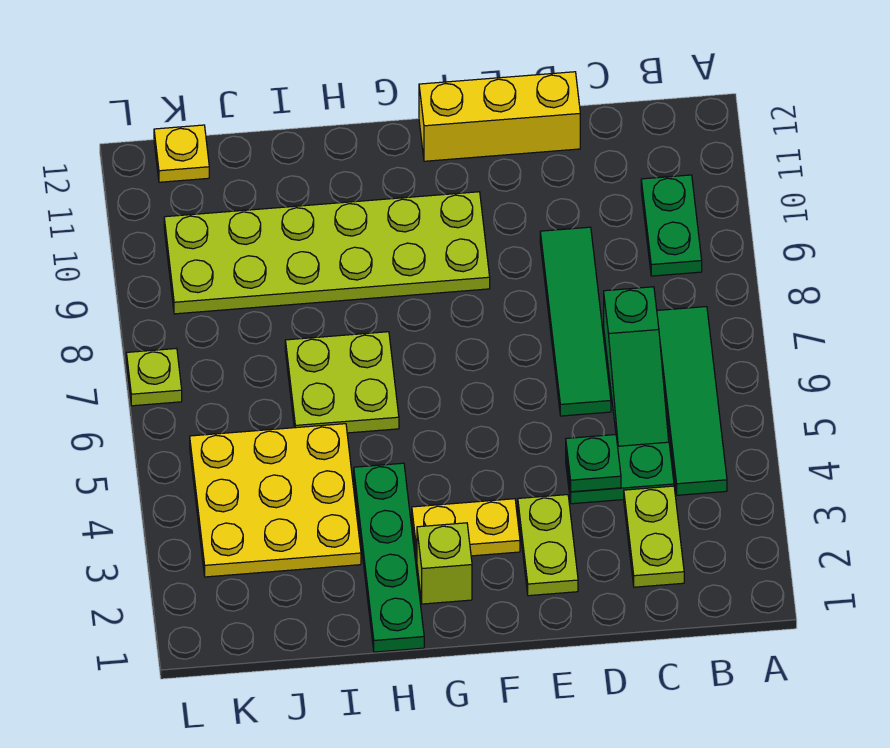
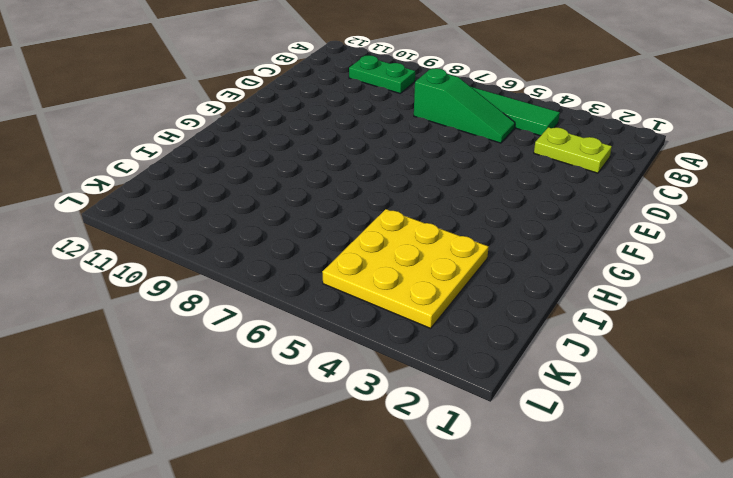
none -> green plate C4:D4 level 1
none -> green tile D6:D9 level 1
none -> yellow brick D12:F12 level 1

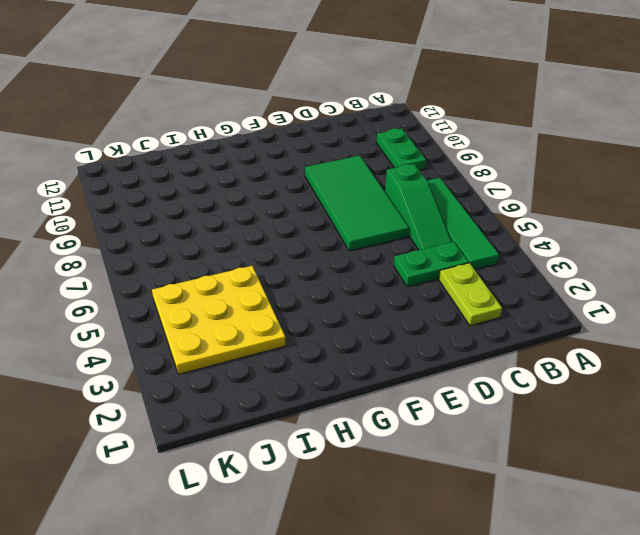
green tile D6:E9 level 1 -> green tile D6:D9 level 1
none -> yellow brick D12:F12 level 1
none -> lime plate E2:E3 level 1
none -> yellow plate F3:G3 level 1

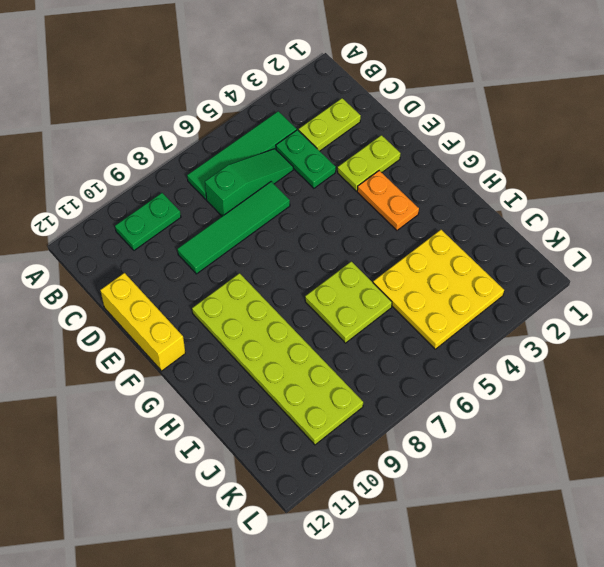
orange plate F3:G3 level 1 -> yellow plate F3:G3 level 1
none -> lime brick G2 level 1
none -> green plate H1:H4 level 1
none -> yellow plate K12 level 1

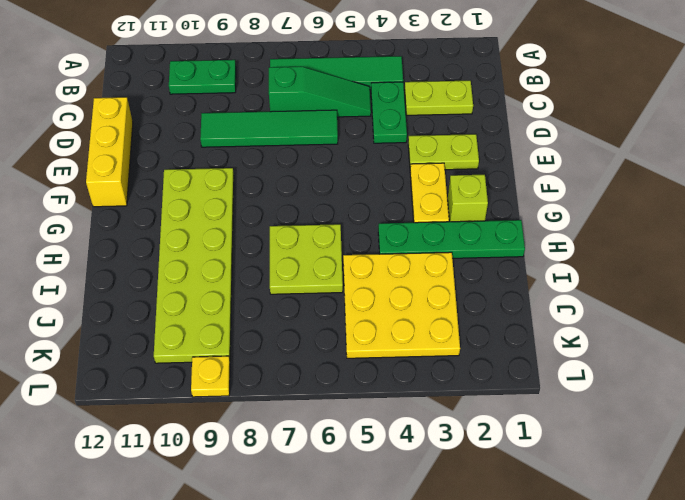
yellow plate L9 level 1 -> yellow plate K12 level 1
none -> lime plate L7 level 1
none -> green plate D4 level 2

